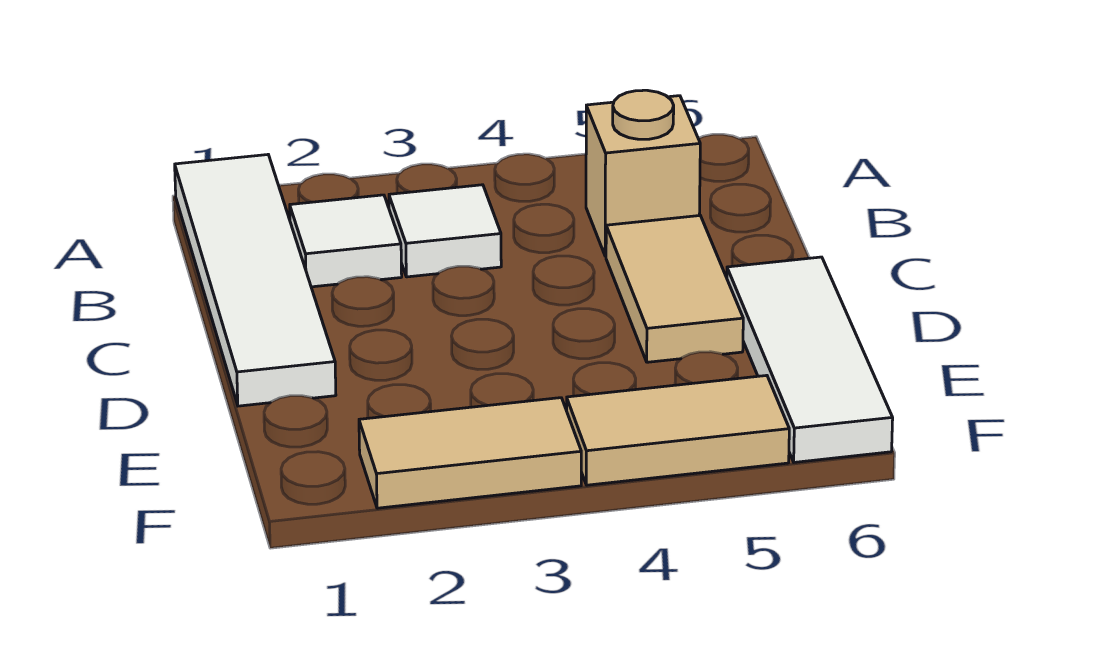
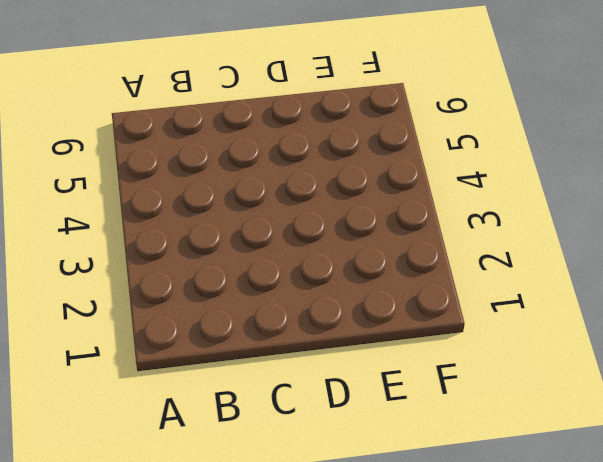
none -> white tile A1:D1 level 1
none -> white tile B2 level 1

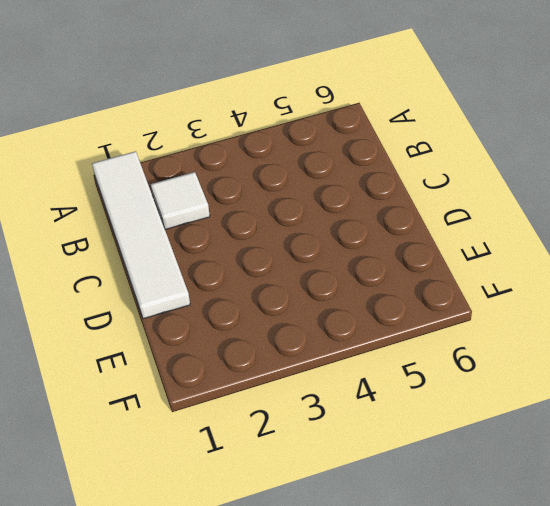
none -> white tile B3 level 1
none -> tan brick B5 level 1

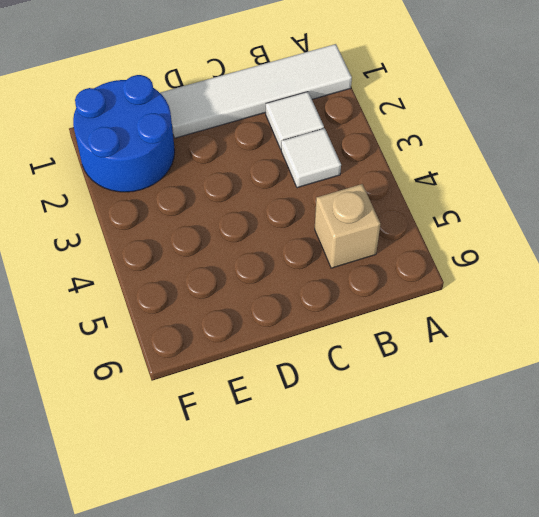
blue round brick E1:F2 level 1 -> tan tile F2:F3 level 1
none -> tan tile C5:D5 level 1
none -> white tile D6:F6 level 1

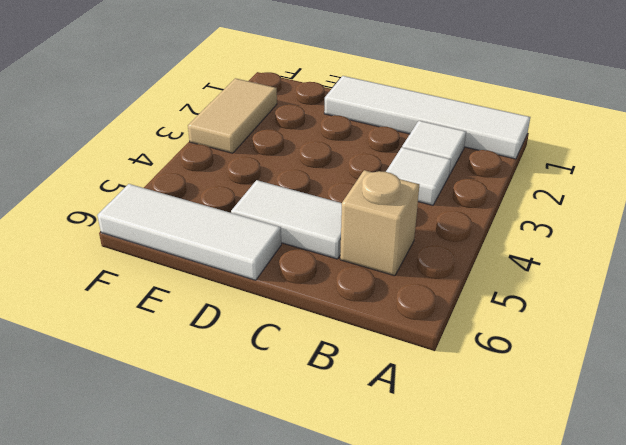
white tile C5:D5 level 1 -> tan tile C5:D5 level 1
none -> tan tile F4:F5 level 1

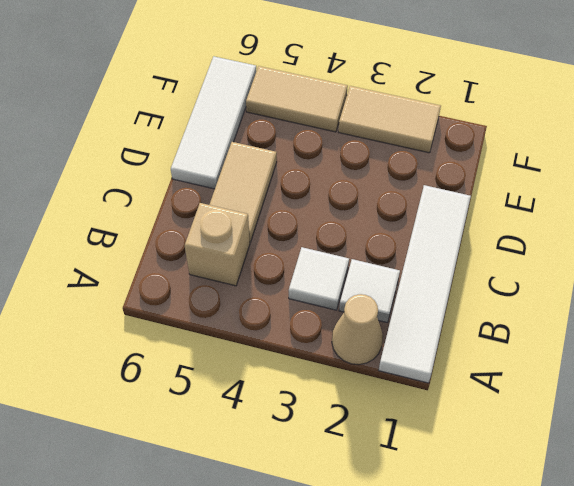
tan cone A2 level 1 -> none

